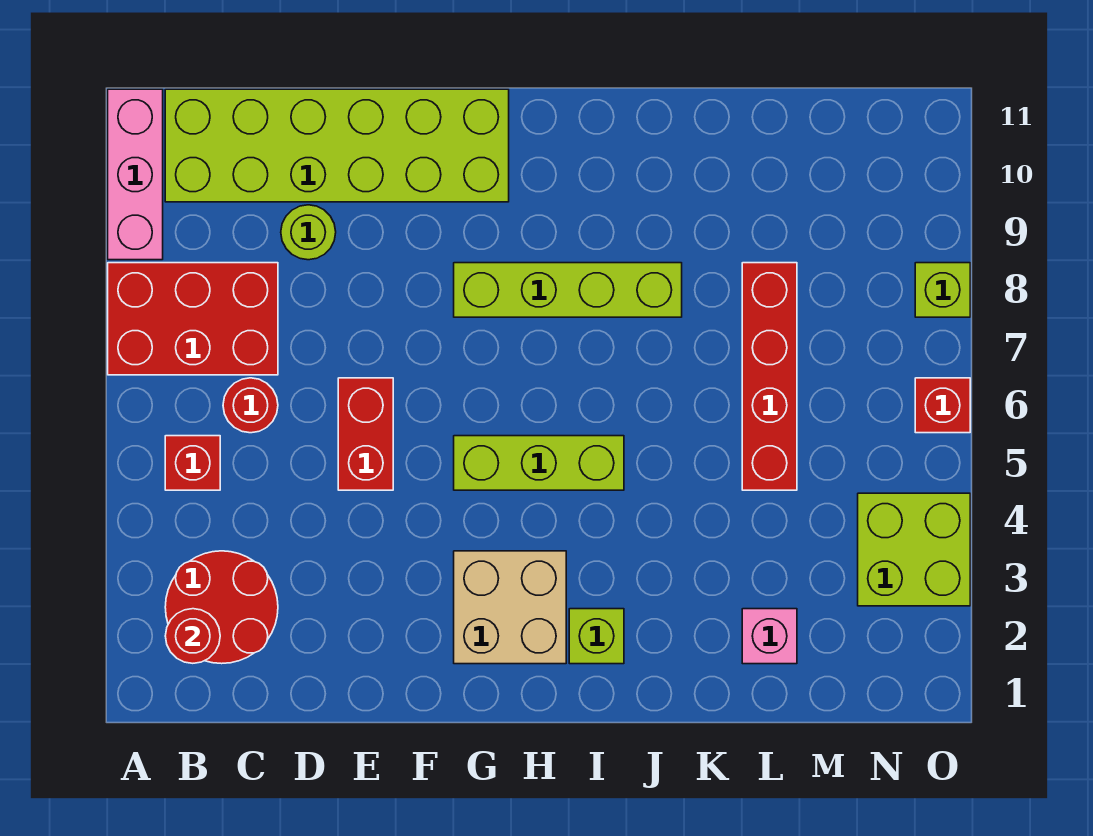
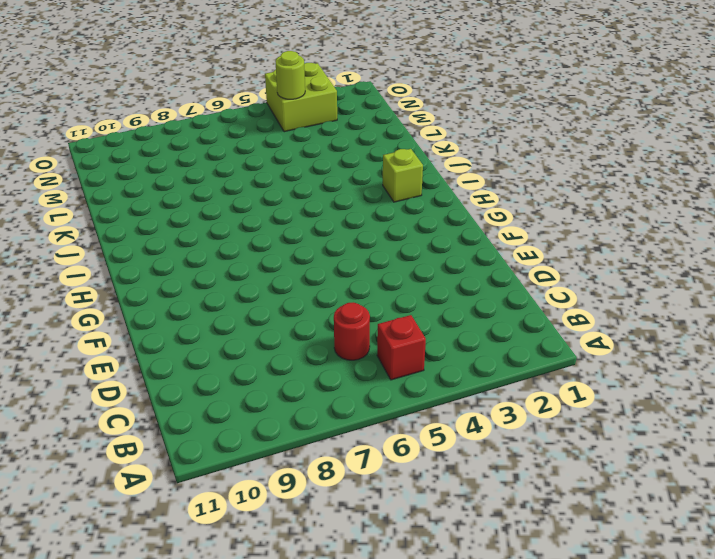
lime round brick N4 level 2 -> lime round brick D9 level 1
none -> red brick A7:C8 level 1
none -> pink brick A9:A11 level 1
none -> red round brick B2:C3 level 1

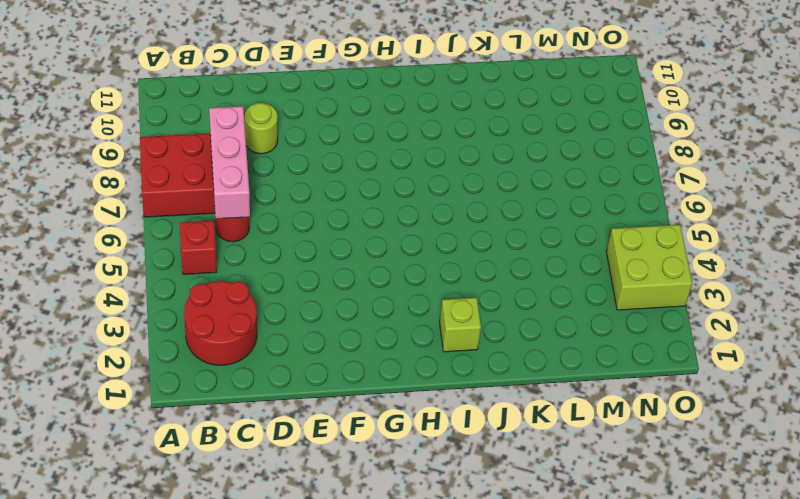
pink brick C6:C8 level 2 -> pink brick A9:A11 level 1
none -> lime brick B10:G11 level 1
none -> red brick E5:E6 level 1
none -> tan brick G2:H3 level 1

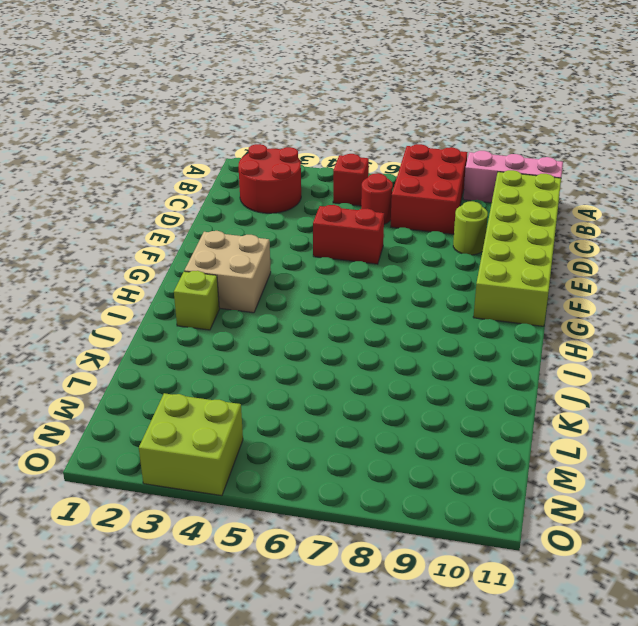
none -> lime brick G5:I5 level 1
none -> lime brick G8:J8 level 1
none -> pink brick L2 level 1

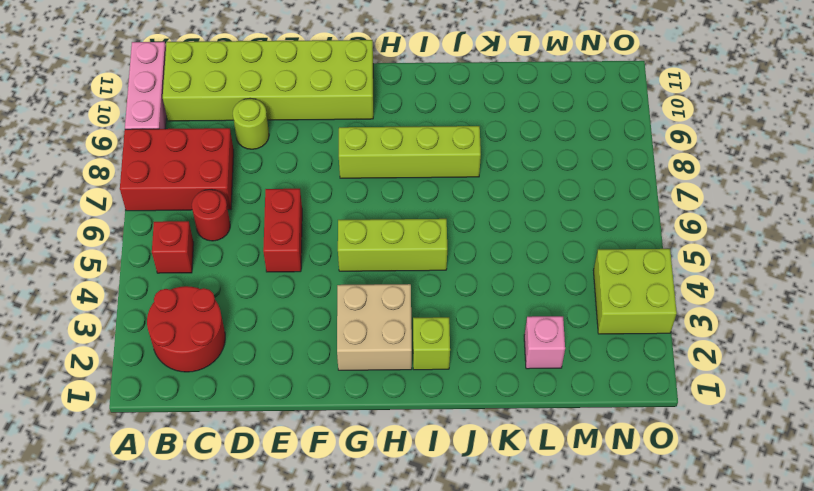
none -> red brick L5:L8 level 1
none -> red brick O6 level 1
none -> lime brick O8 level 1

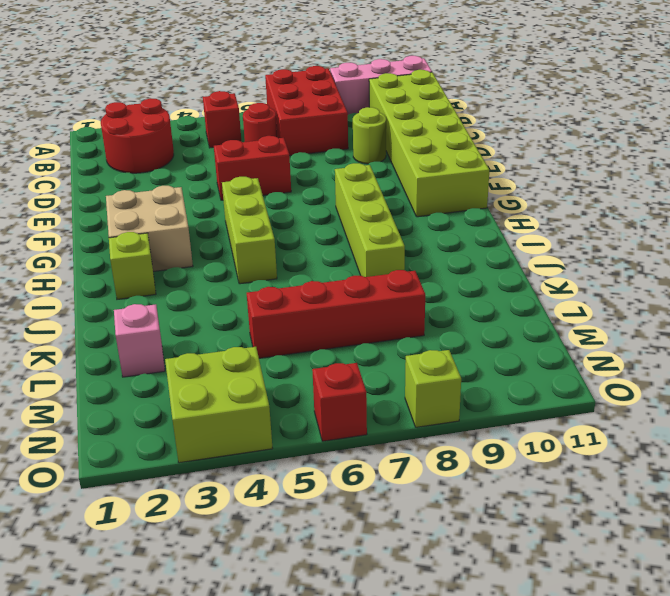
none -> red round brick B2 level 2

